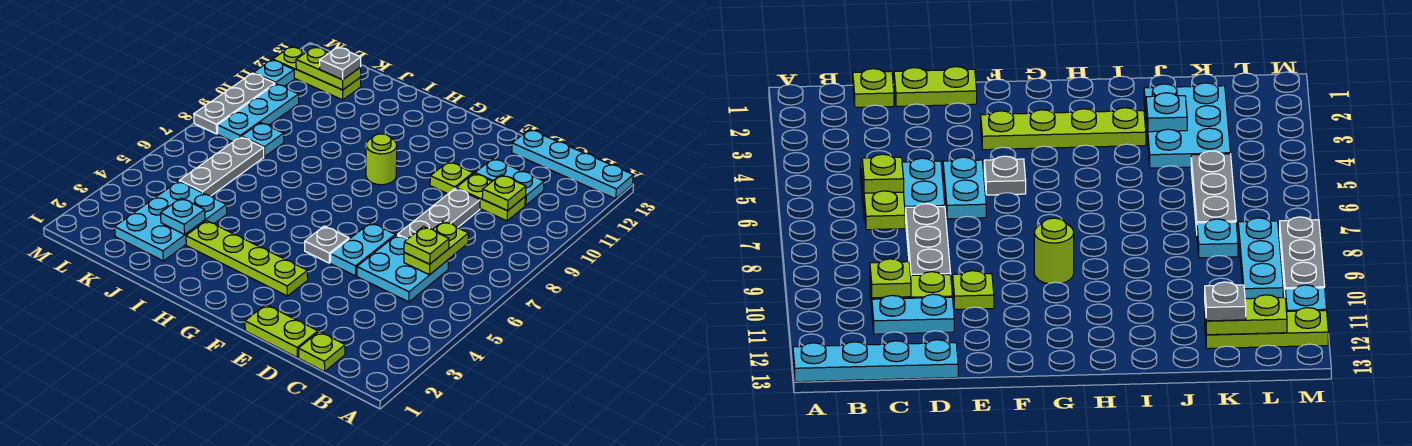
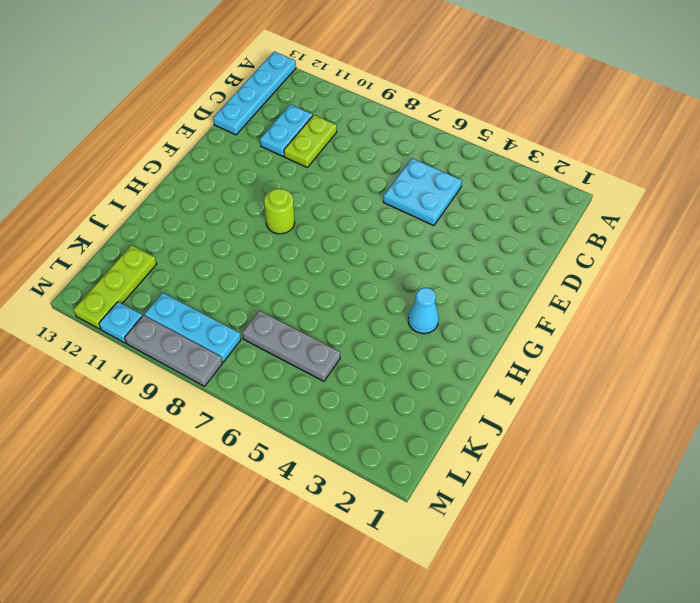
cyan cone H3 level 1 -> lime plate F3:I3 level 1
none -> lime plate C1 level 1
none -> lime plate D1:E1 level 1
none -> grey plate D7:D9 level 1

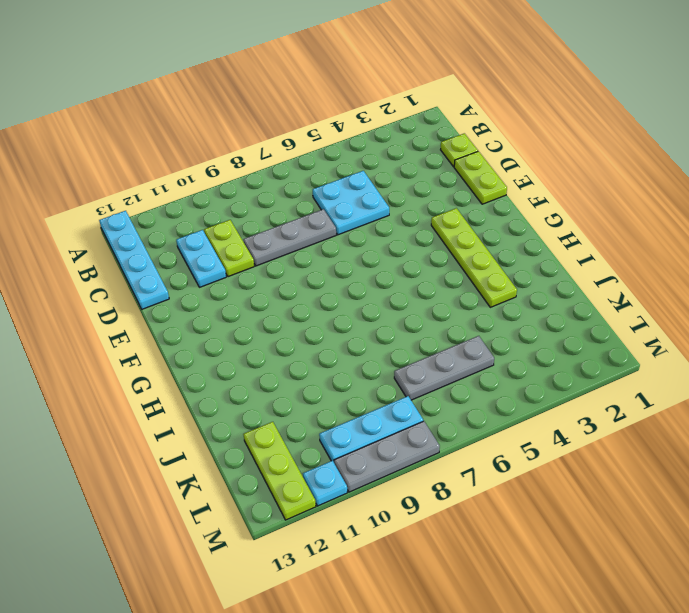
none -> cyan plate E5:E6 level 1
none -> lime plate E10 level 1
none -> grey plate F5 level 1

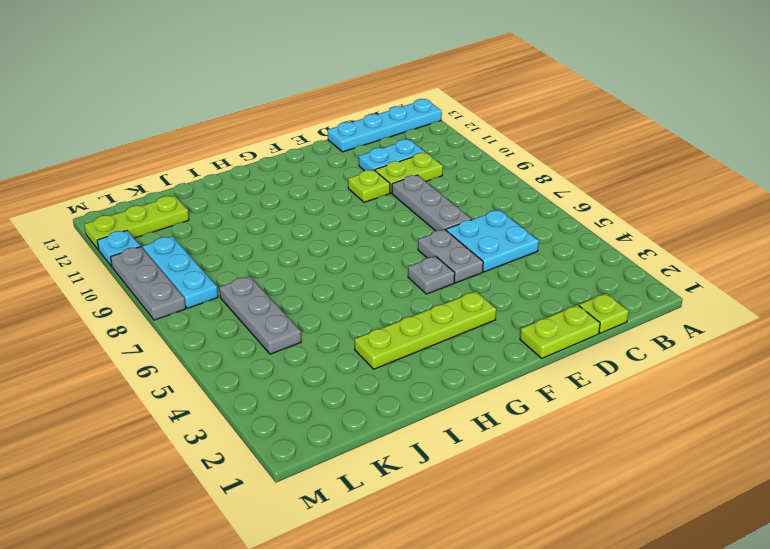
grey plate E5:E6 level 1 -> cyan plate E5:E6 level 1
none -> lime round brick G9 level 1
none -> cyan plate J2:K4 level 1
none -> cyan plate K8 level 1

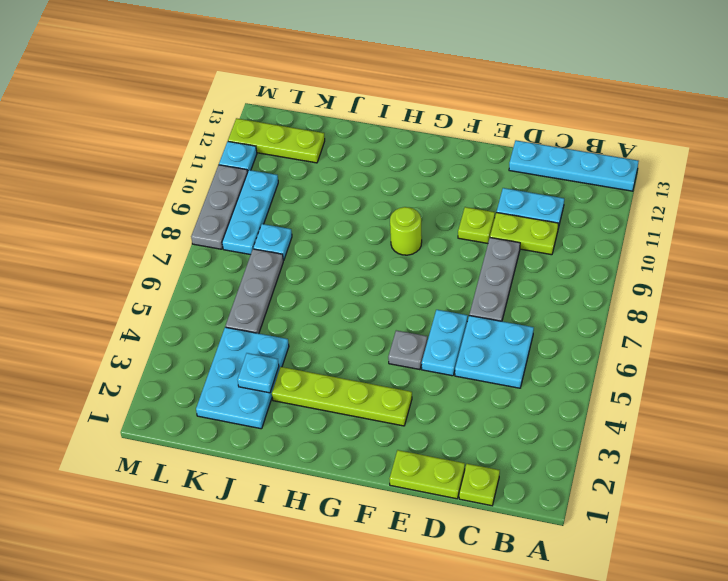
none -> lime plate C6:C7 level 2
none -> lime plate C10 level 2
none -> lime plate K12:L12 level 2

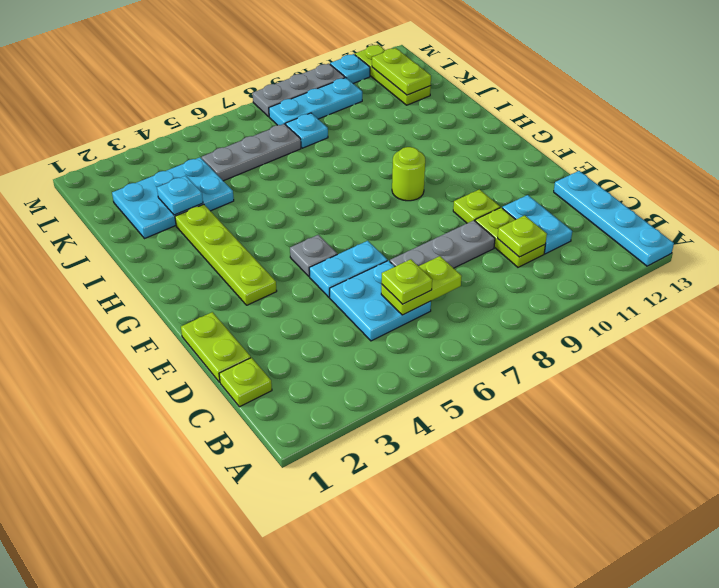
none -> grey plate K12 level 3

